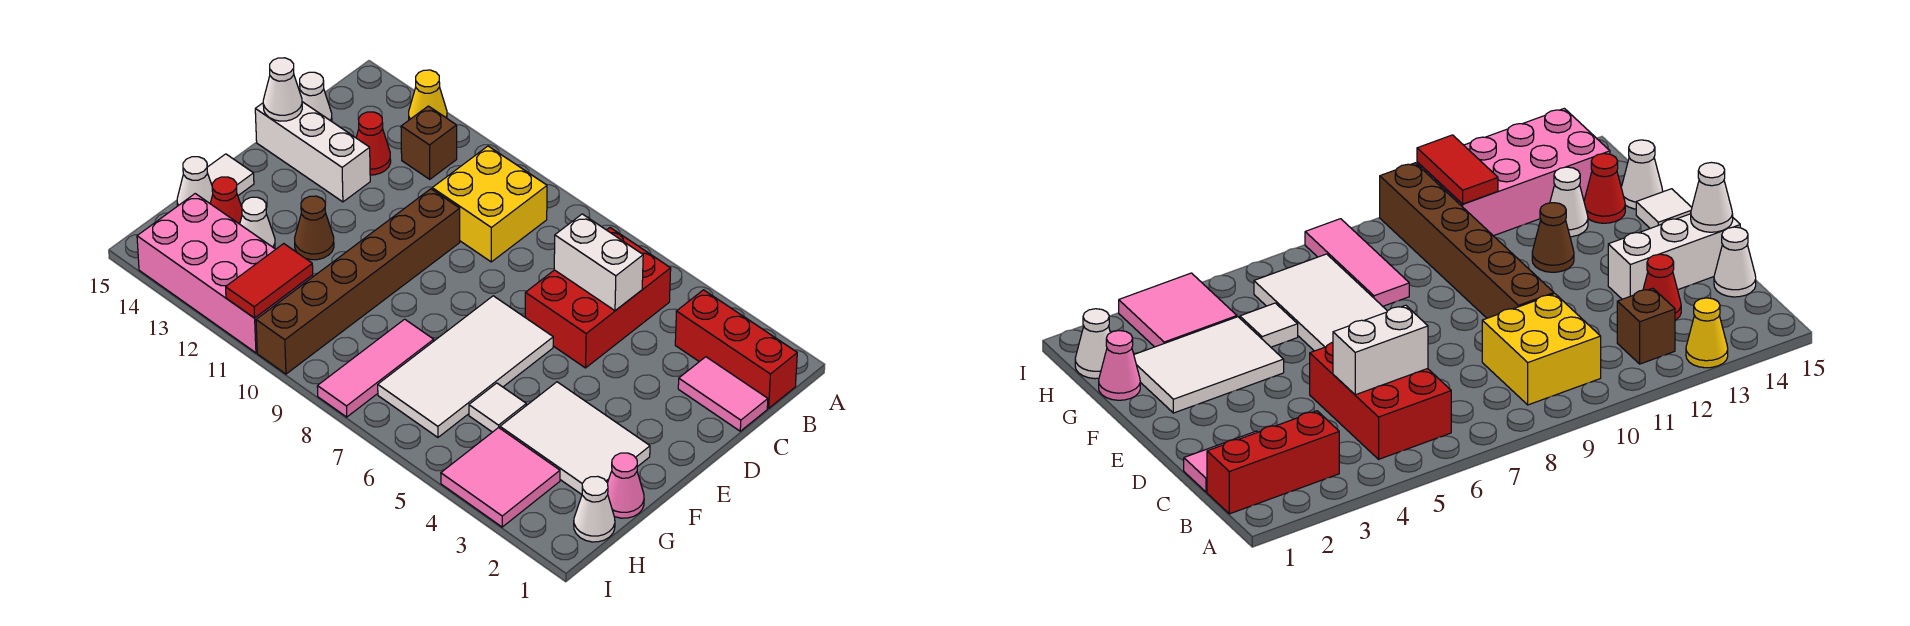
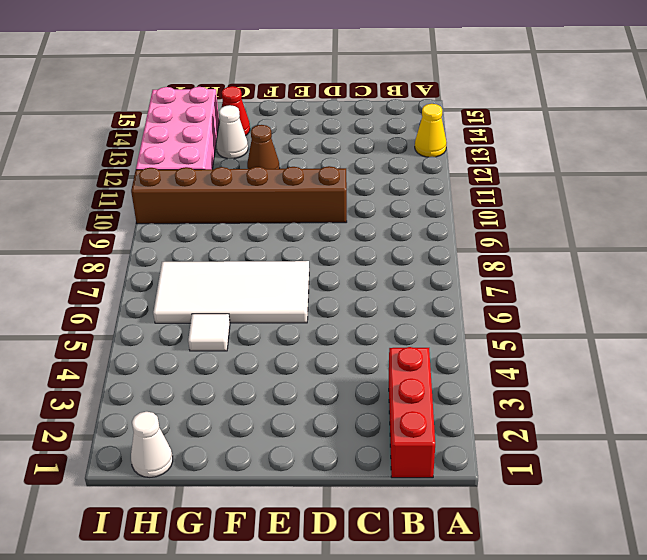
none -> red brick B5:D6 level 1
none -> yellow brick B9:C10 level 1
none -> brown brick B12 level 1

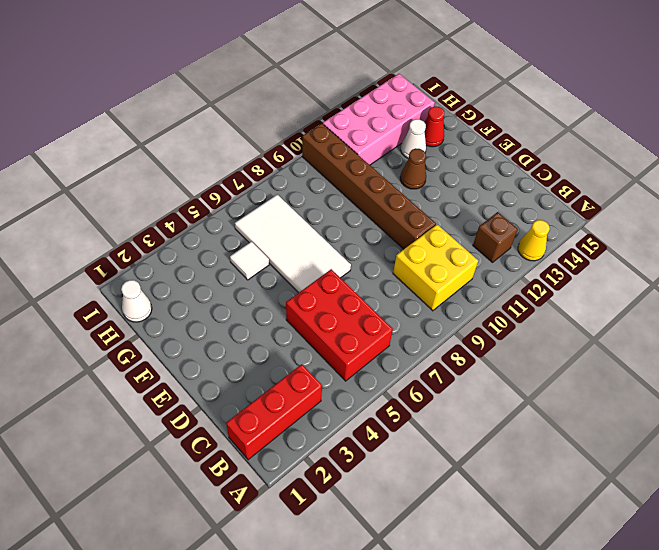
none -> pink tile C1:C2 level 1
none -> red cone C13 level 1
none -> white cone C15 level 1

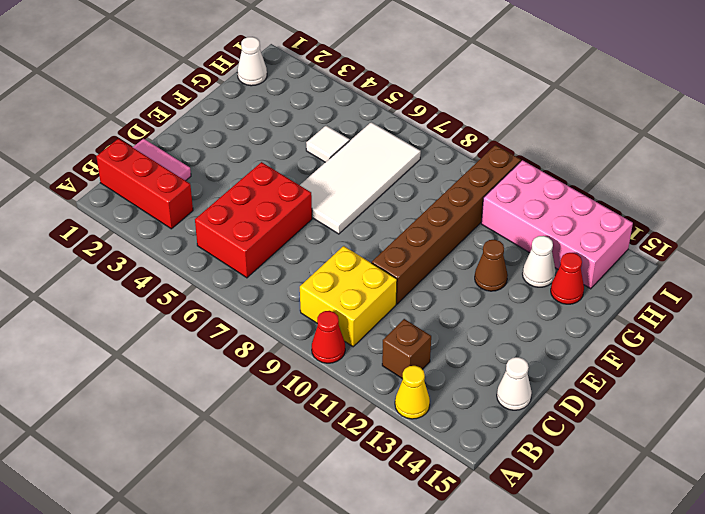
red cone A10 level 1 -> red cone C13 level 1
none -> white brick D13:D15 level 1
none -> white tile F2:G4 level 1
none -> white tile F15 level 1

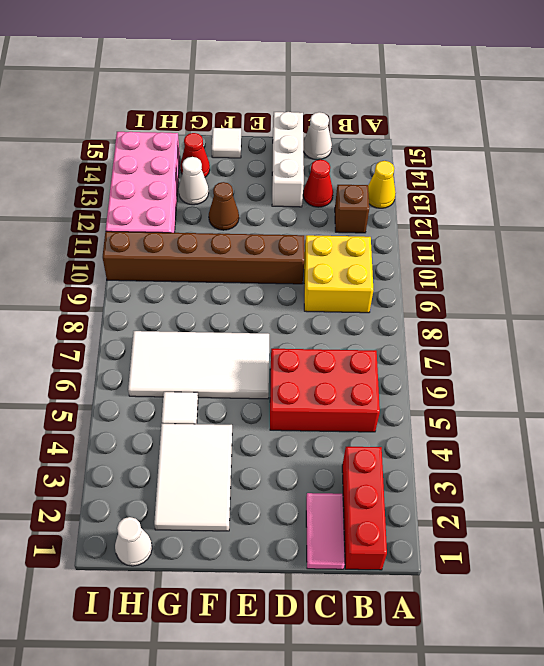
none -> pink cone G1 level 1
none -> pink tile G8:I8 level 1
none -> white cone G15 level 1

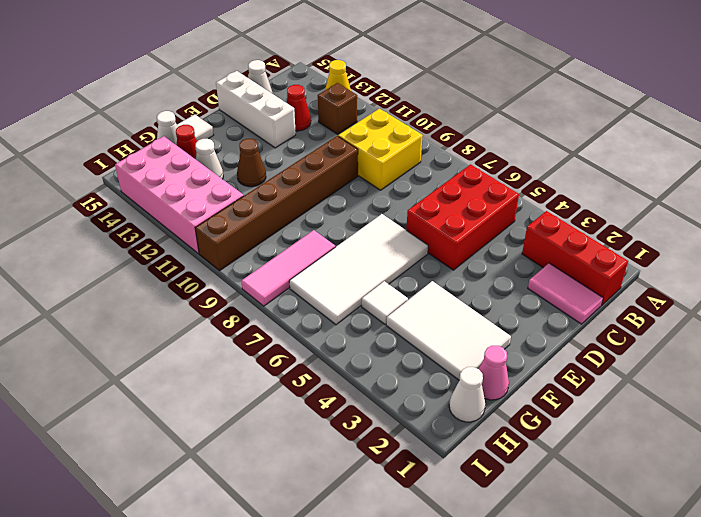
none -> pink tile H3:I4 level 1
none -> white brick C5:C6 level 2
none -> white cone D15 level 2

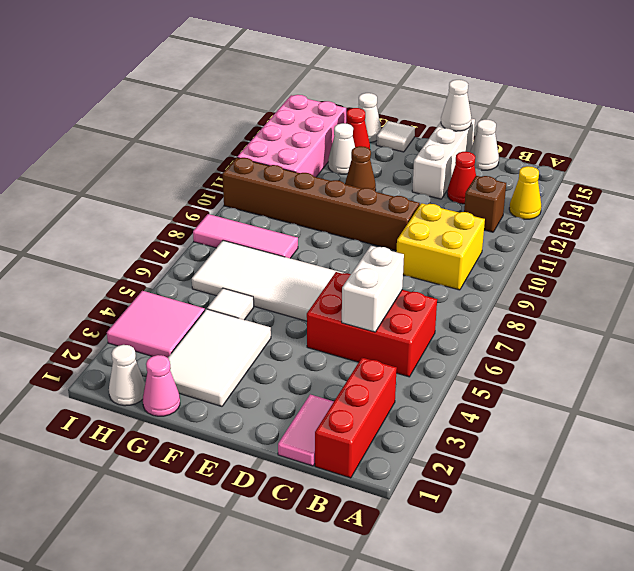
none -> red tile H11:I11 level 2

